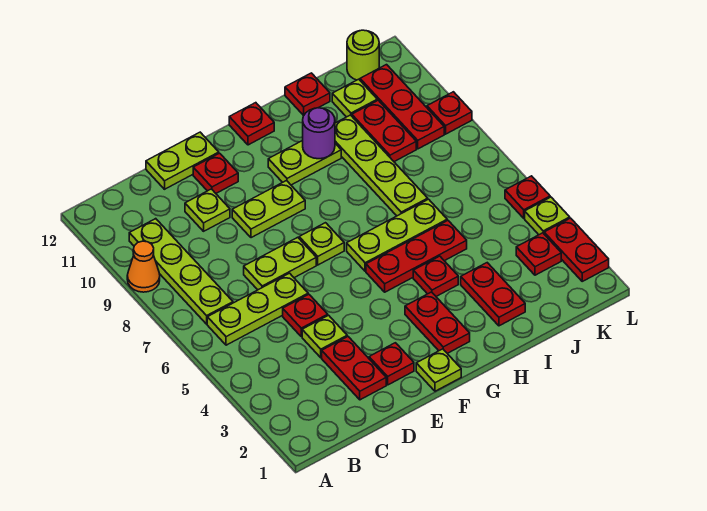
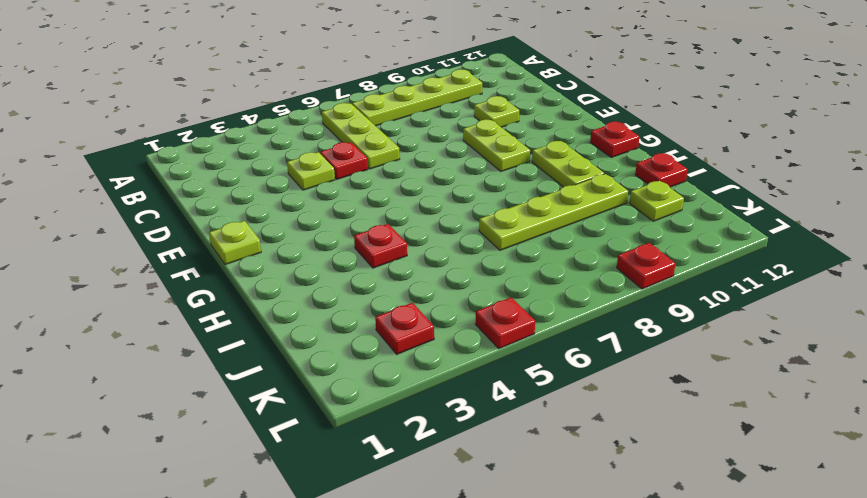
none -> orange cone A9 level 1
none -> red plate D2:D3 level 1
none -> lime plate D7:E7 level 1
none -> lime plate D12:E12 level 1

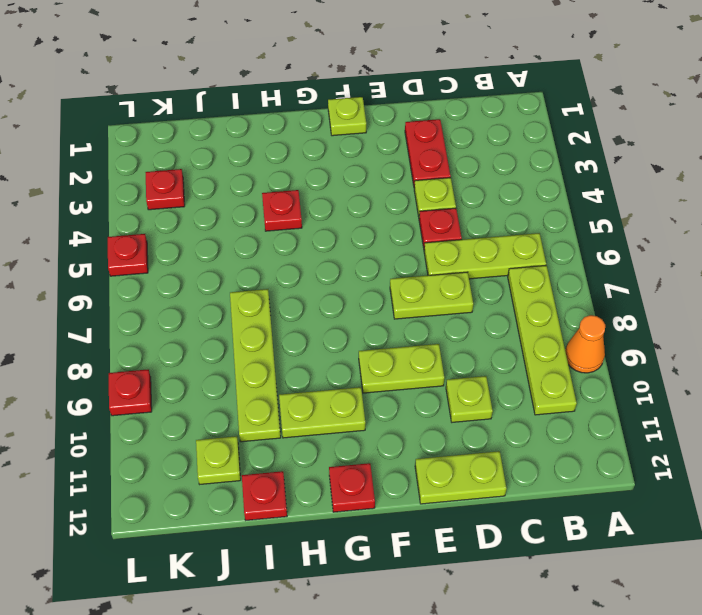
none -> red plate E2 level 1
none -> red plate E11 level 1
none -> lime plate F7 level 1
none -> red plate G2:G3 level 1

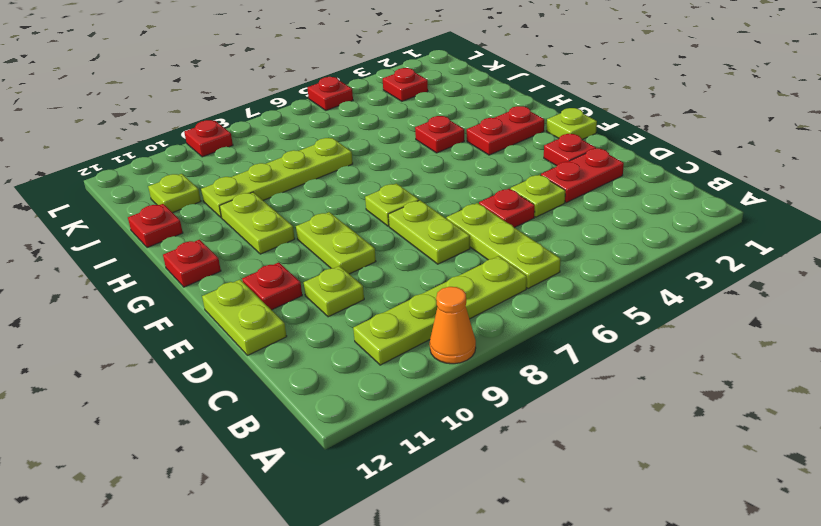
none -> red plate G5:I5 level 1
none -> lime plate G6:I6 level 1
none -> red plate I2:I3 level 1
none -> red plate J9:J10 level 1

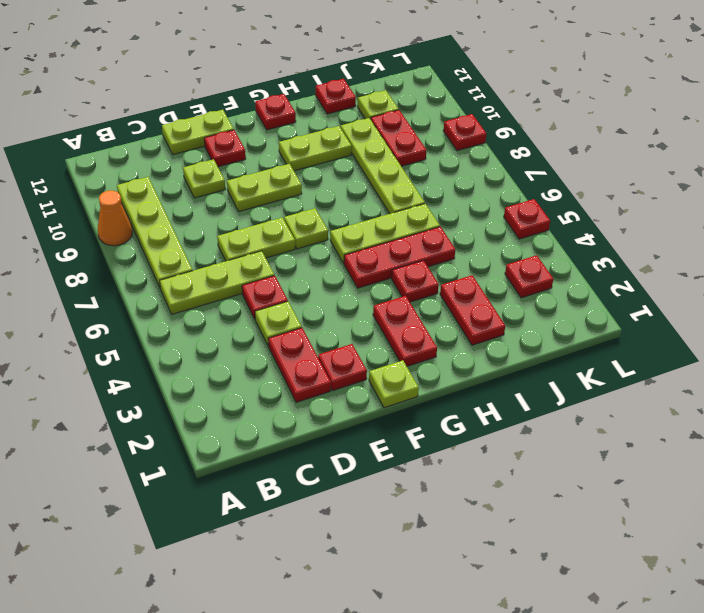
none -> red plate K9:K11 level 1
none -> lime round brick K12 level 1
none -> red plate L2:L3 level 1
none -> lime plate L4 level 1

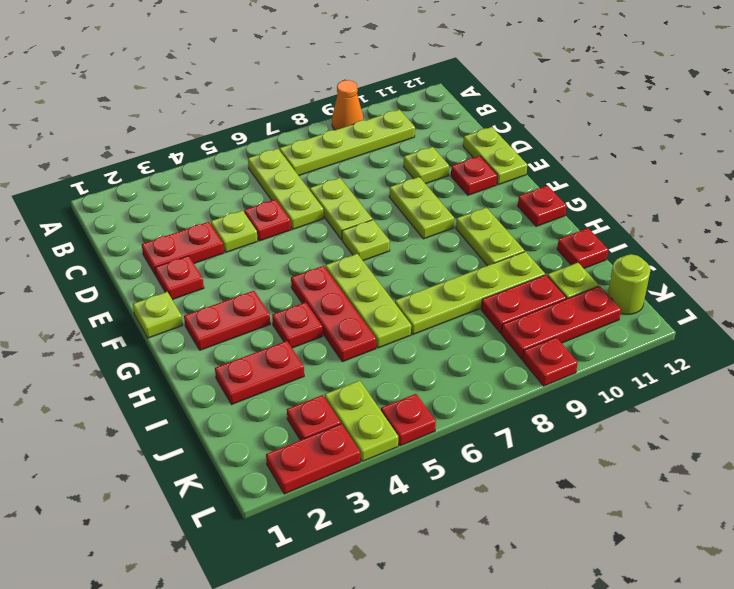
lime plate K4:L4 level 1 -> lime plate L4 level 1
none -> purple round brick H10 level 2

